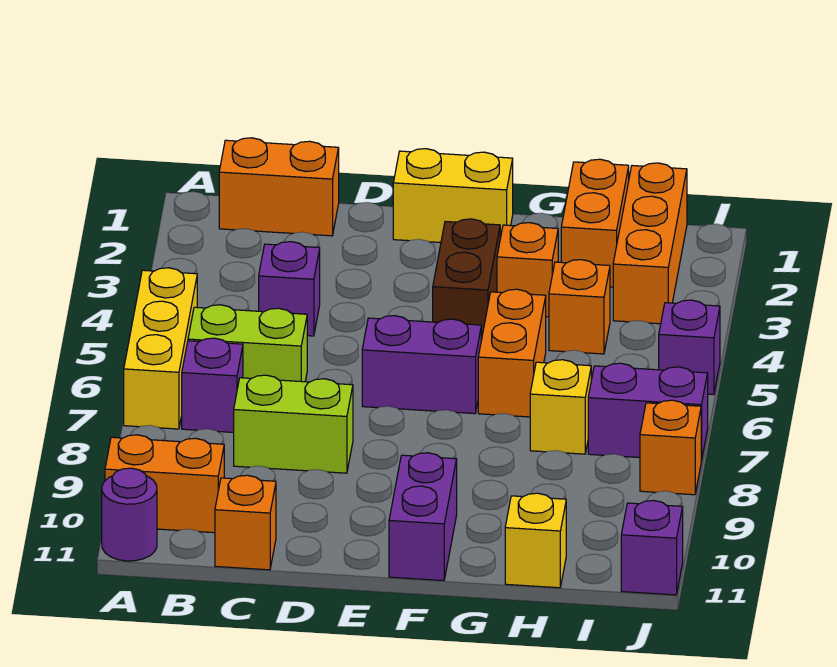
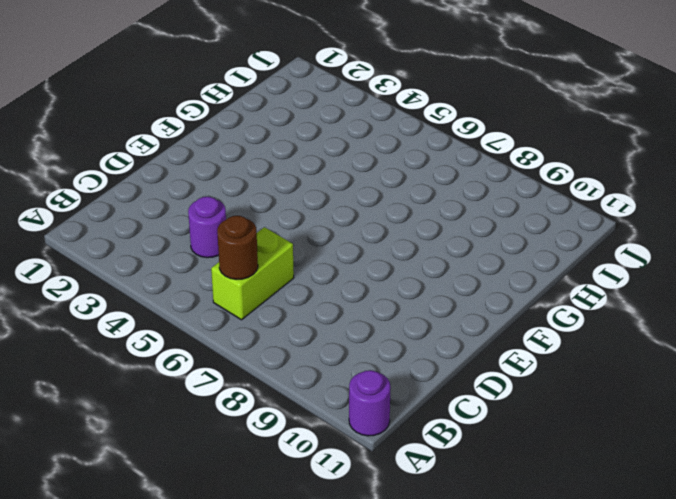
brown round brick B6 level 2 -> none
purple round brick C4 level 1 -> purple brick C4 level 1
none -> yellow brick A5:A7 level 1
none -> orange brick A10:B10 level 1
none -> orange brick B1:C1 level 1

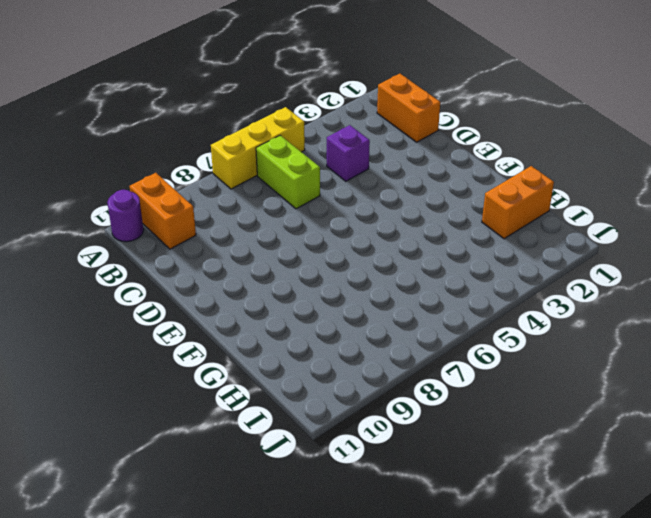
none -> purple brick B7 level 1
none -> lime brick C8:D8 level 1
none -> orange brick C11 level 1

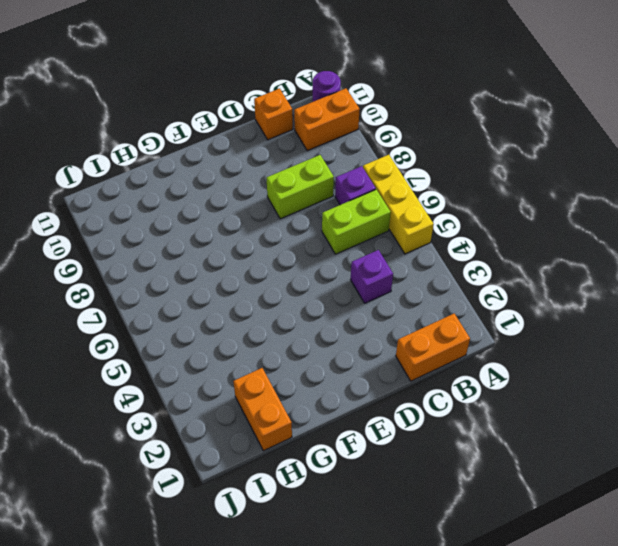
none -> yellow brick E1:F1 level 1
none -> purple brick E6:F6 level 1
none -> brown brick F3:F4 level 1

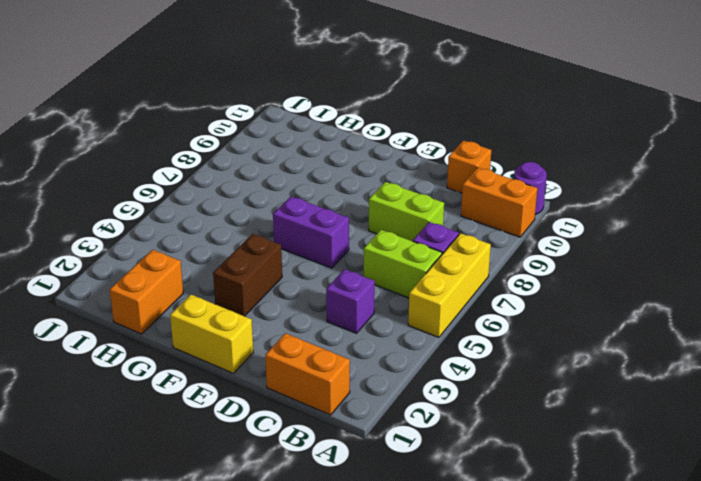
none -> purple brick F10:F11 level 1
none -> orange brick G3 level 1
none -> orange brick G5:G6 level 1

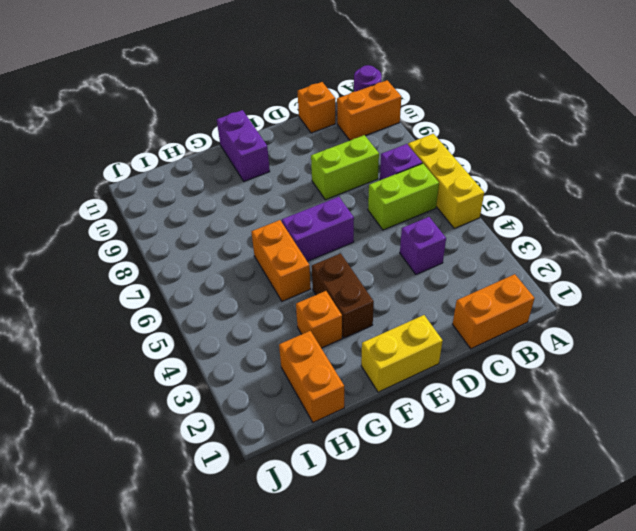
none -> orange brick H4 level 1
none -> yellow brick H7 level 1
none -> yellow brick H11 level 1

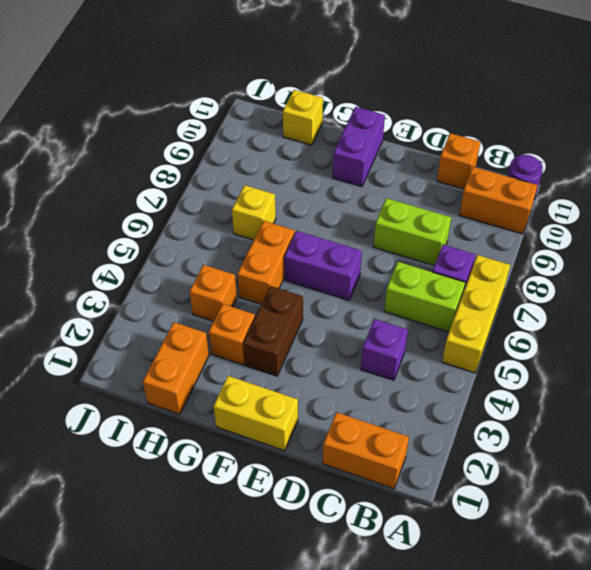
none -> orange brick I1:I3 level 1
none -> purple brick I7:J7 level 1
none -> purple brick J5 level 1

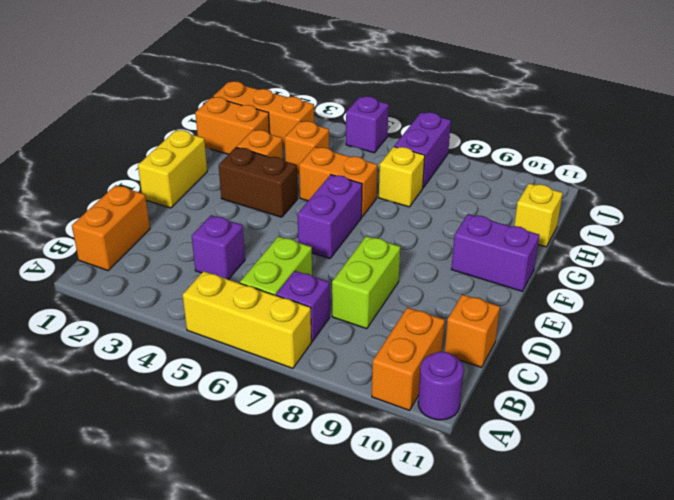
none -> orange brick J8 level 1
none -> purple brick J11 level 1

